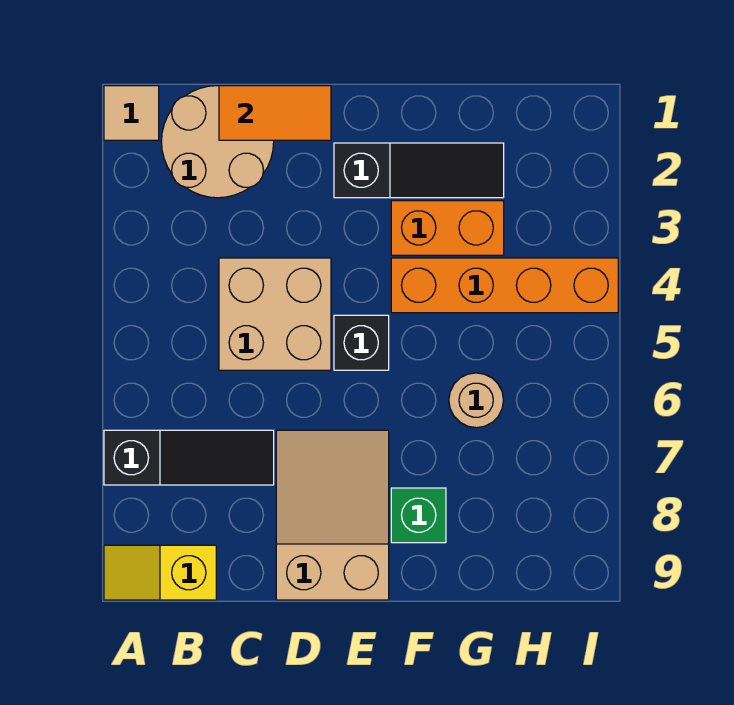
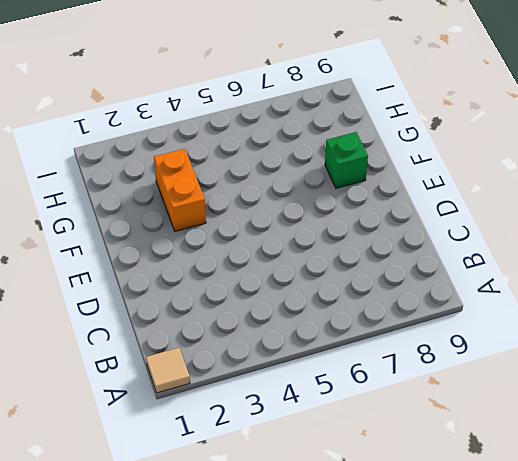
none -> black slope A7:C7 level 1 top A
none -> yellow slope A9:B9 level 1 top B
none -> tan round brick B1:C2 level 1

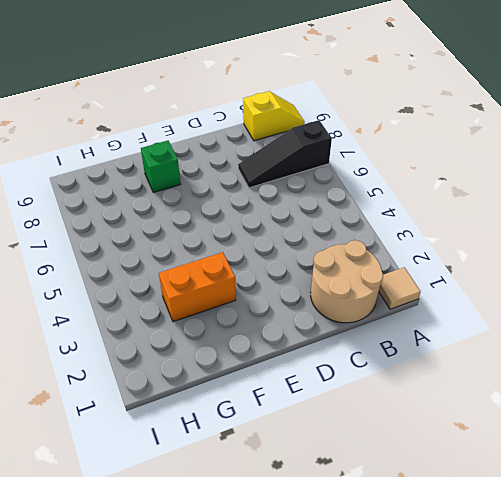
none -> tan brick C4:D5 level 1
none -> tan slope D7:E9 level 1 top 9
none -> black slope E2:G2 level 1 top E

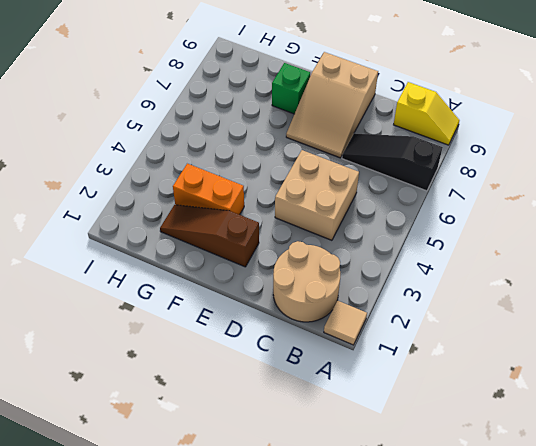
brown slope E2:G2 level 1 top E -> black slope E2:G2 level 1 top E
none -> black brick E5 level 1
none -> orange brick F4:I4 level 1
none -> tan round brick G6 level 1

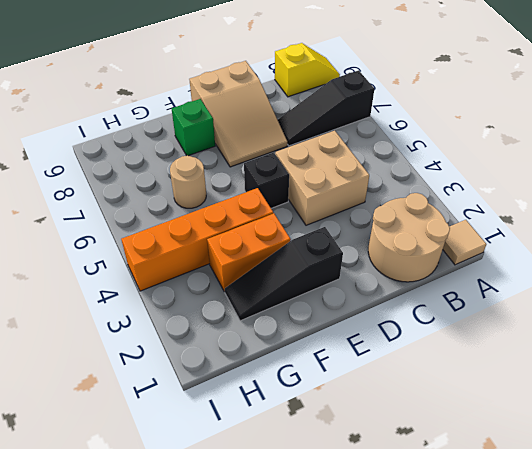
none -> orange tile C1:D1 level 2

